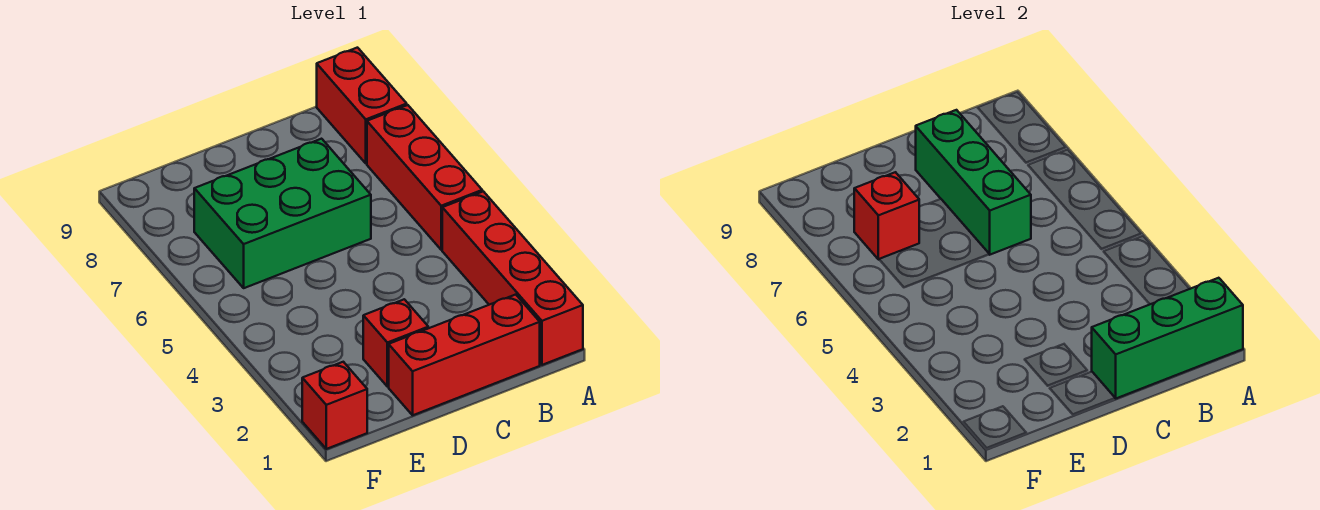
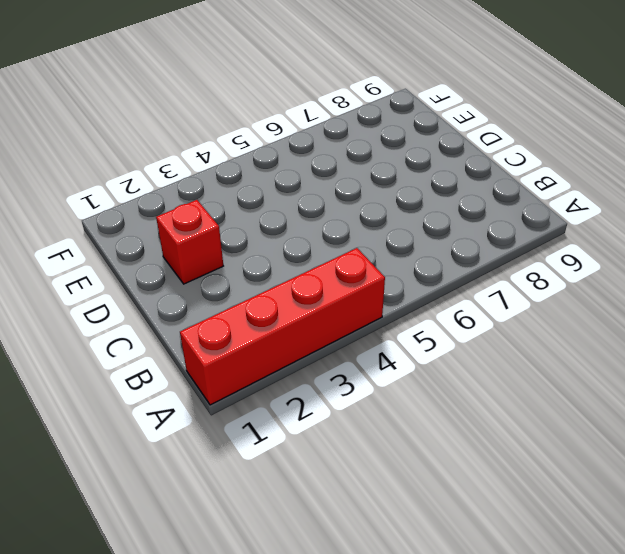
none -> red brick A5:A7 level 1
none -> red brick A8:A9 level 1

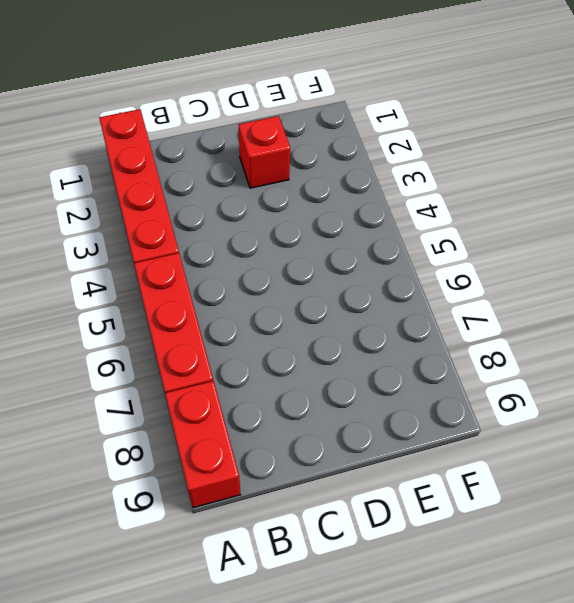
none -> red brick B1:D1 level 1
none -> green brick C6:E7 level 1

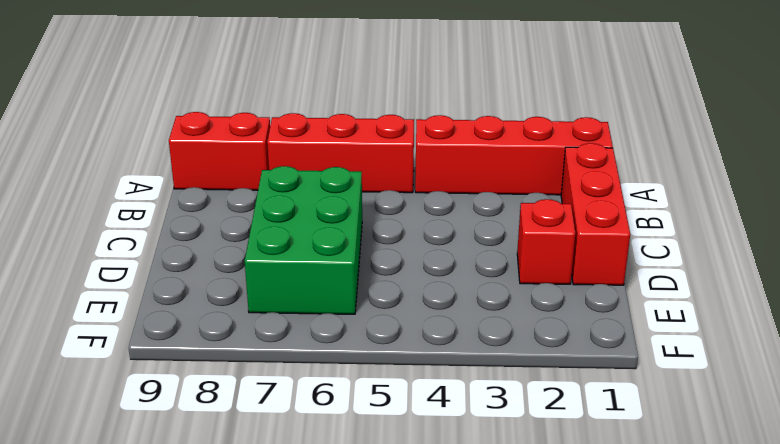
none -> red brick F1 level 1
none -> green brick A1:C1 level 2

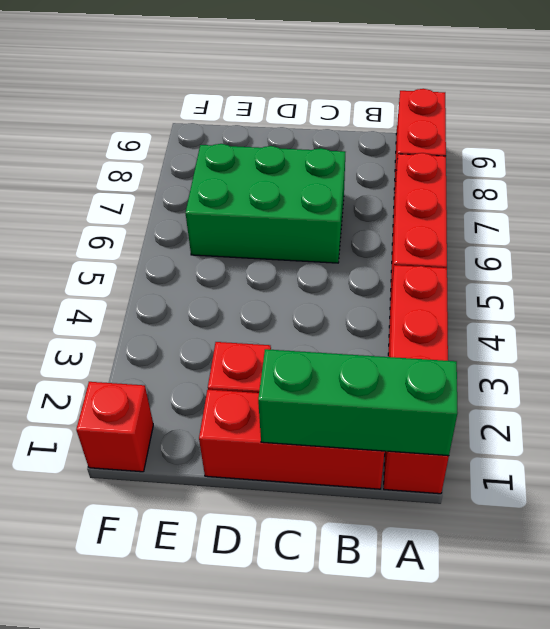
none -> green brick C6:C8 level 2
none -> red brick E7 level 2

